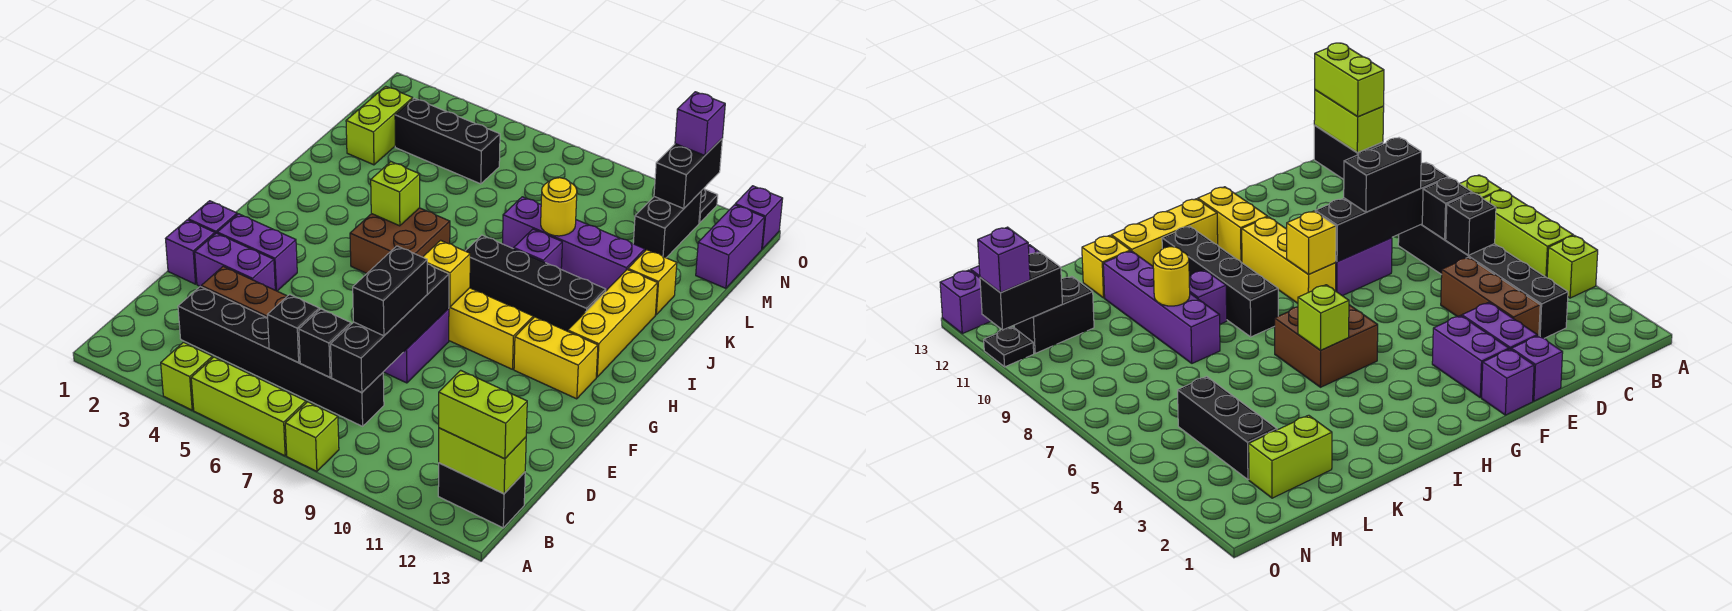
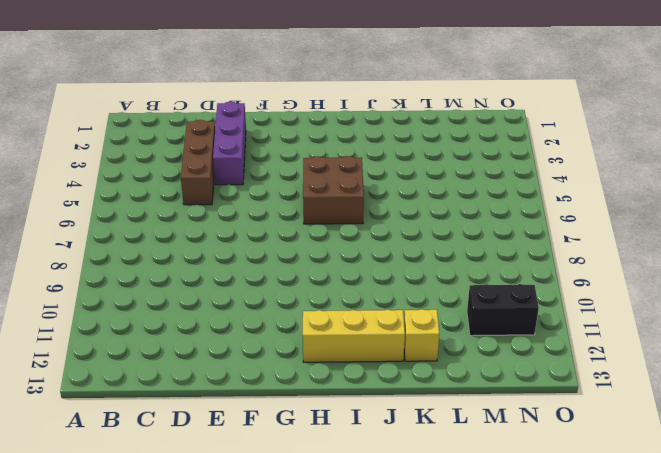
purple brick E2:E4 level 1 -> purple brick E2:E3 level 1
none -> lime brick A4 level 1
none -> lime brick A5:A7 level 1
none -> lime brick A8 level 1
none -> black brick B12:B13 level 1

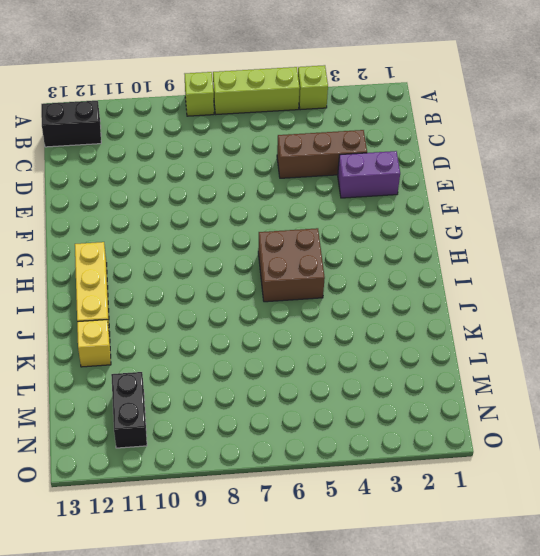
none -> black brick C3:C8 level 1
none -> purple brick E1 level 1
none -> purple brick E8:F8 level 1
none -> purple brick F1 level 1

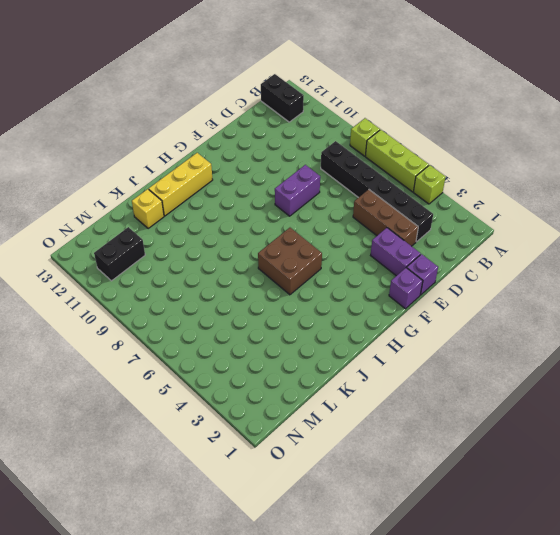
none -> purple brick F2:F3 level 1
none -> yellow brick G8:G10 level 1
none -> yellow brick G11:G12 level 1
none -> black brick I8:I11 level 1

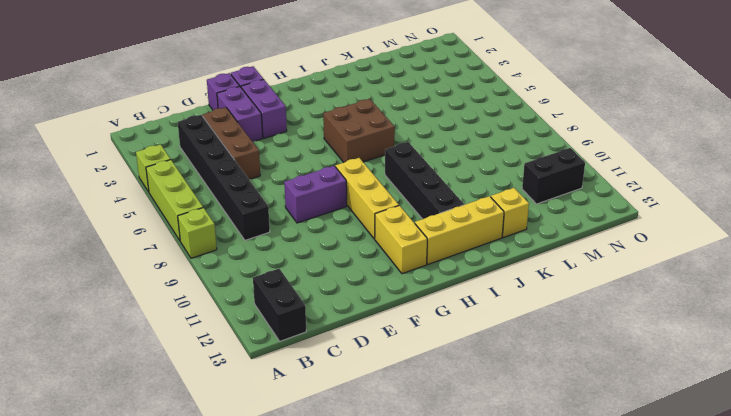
none -> purple brick J9 level 1
none -> purple brick K8:K11 level 1
none -> lime brick L2:M2 level 1
none -> black brick M3:M5 level 1

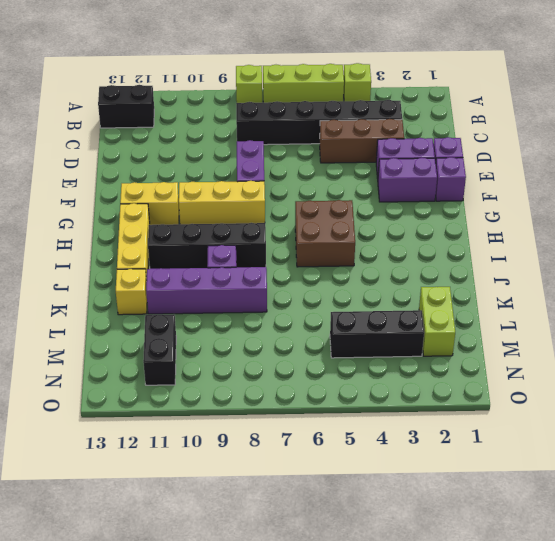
none -> purple brick M13:N13 level 1
none -> black plate O11 level 1
none -> purple brick O13 level 1
none -> lime brick B12:B13 level 2

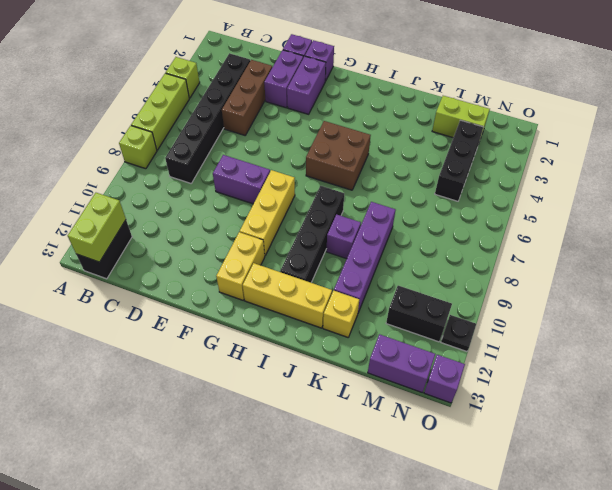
none -> black brick C6 level 2
none -> black brick C7 level 2
none -> black brick C8:F8 level 2
none -> yellow brick G8 level 2

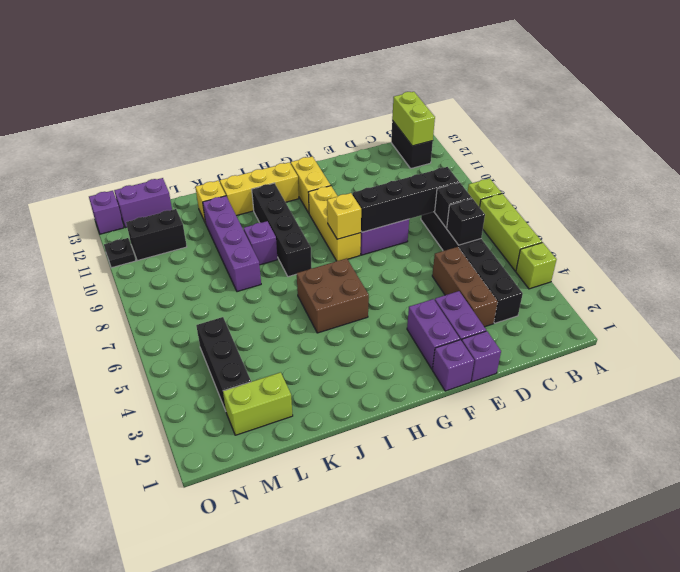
none -> lime brick I5 level 2
none -> yellow round brick K9 level 2
none -> black brick N11:O11 level 2
none -> lime brick B12:B13 level 3

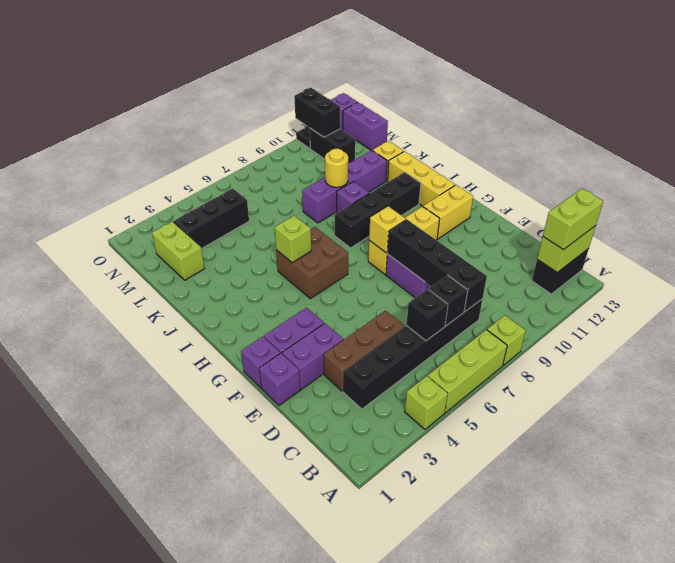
none -> black brick D8:E8 level 3
none -> purple brick O11 level 3

